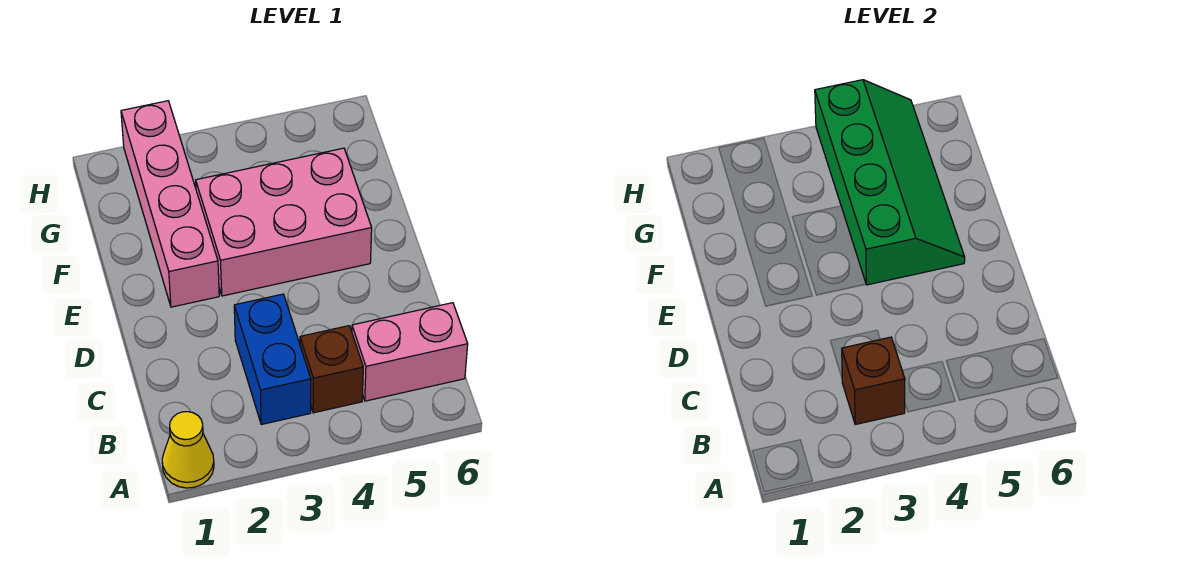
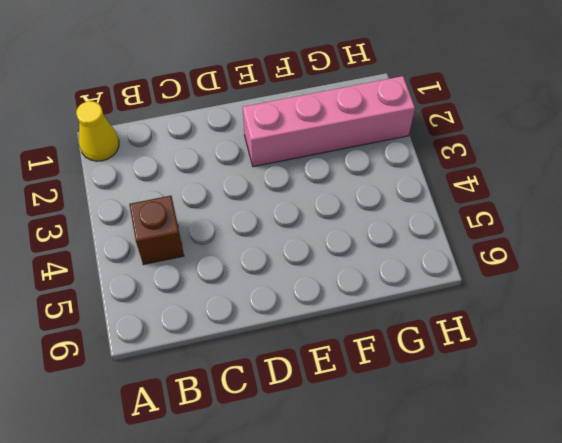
none -> blue brick B3:C3 level 1
none -> pink brick B5:B6 level 1

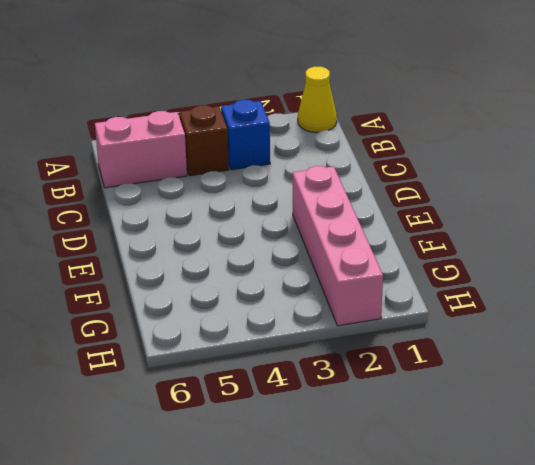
blue brick B3 level 1 -> blue brick B3:C3 level 1
none -> pink brick E3:F5 level 1
none -> brown brick B3 level 2

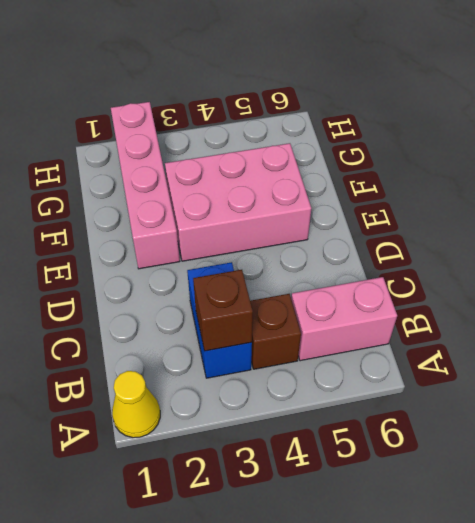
none -> green slope E4:H5 level 2 top 4

